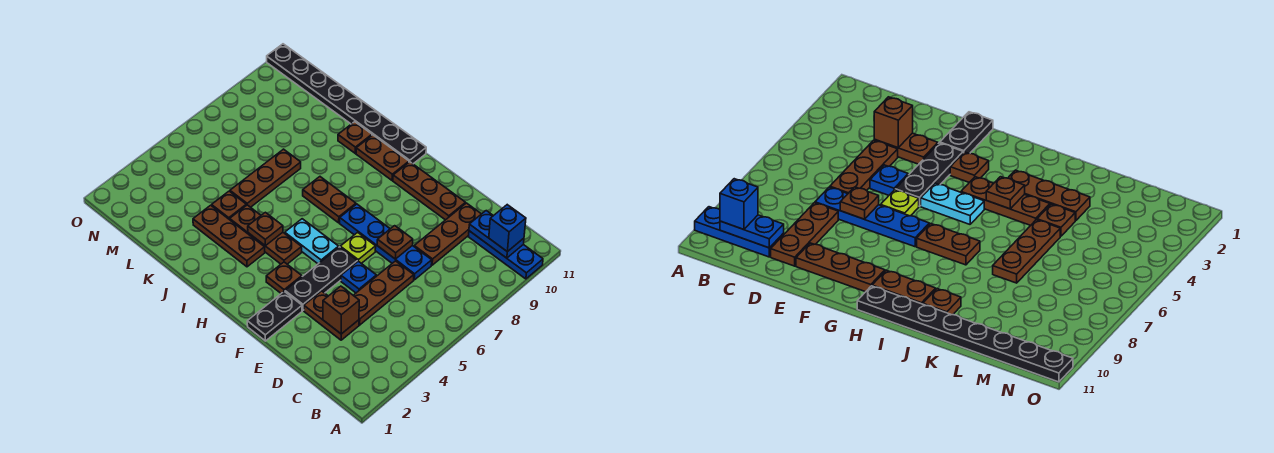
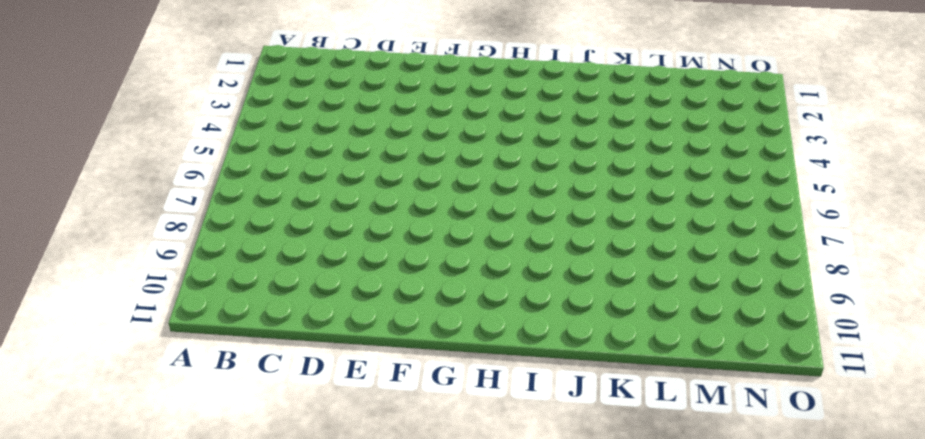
none -> blue plate A10:C10 level 1
none -> brown plate D3:E3 level 1
none -> brown plate D4:D6 level 1

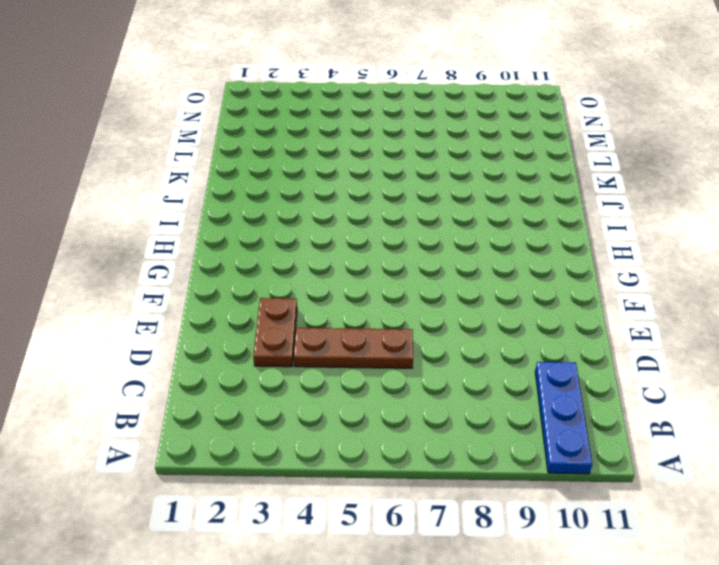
none -> blue plate D7:G7 level 1
none -> brown plate D8:D10 level 1
none -> blue plate E5 level 1

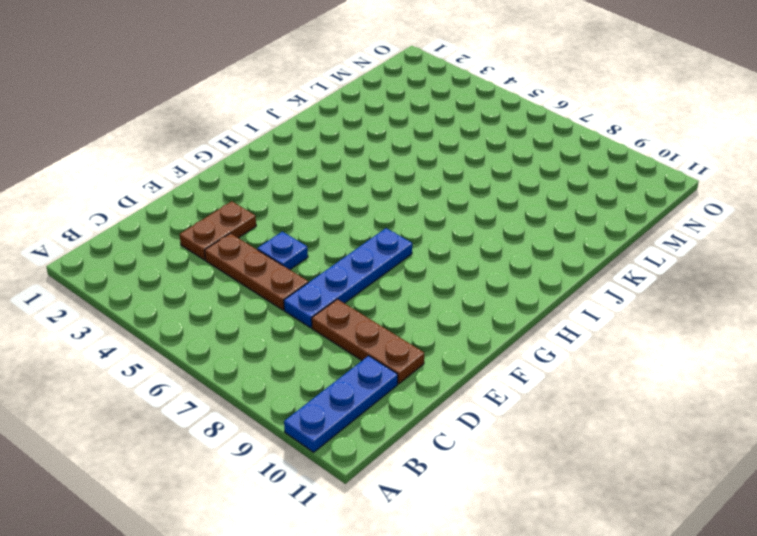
none -> brown plate E10:G10 level 1
none -> black plate F1:F2 level 1
none -> black plate F3:F5 level 1

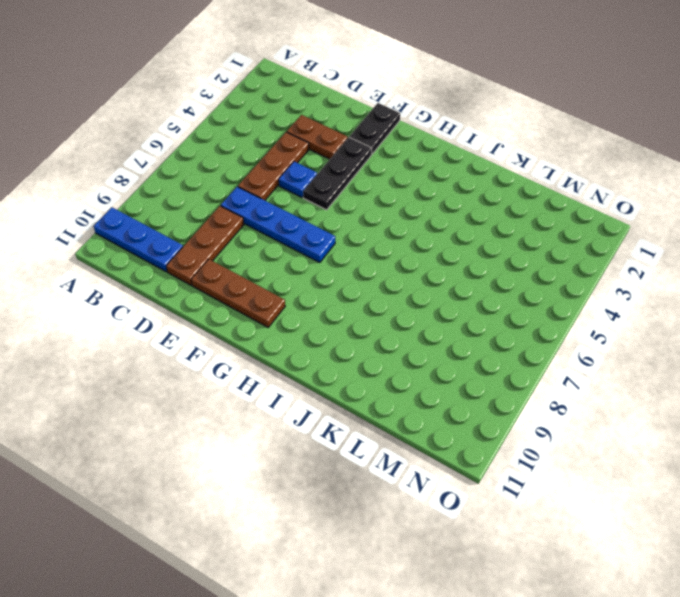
none -> lime plate F6 level 1
none -> brown plate G3 level 1
none -> cyan plate G5:H5 level 1

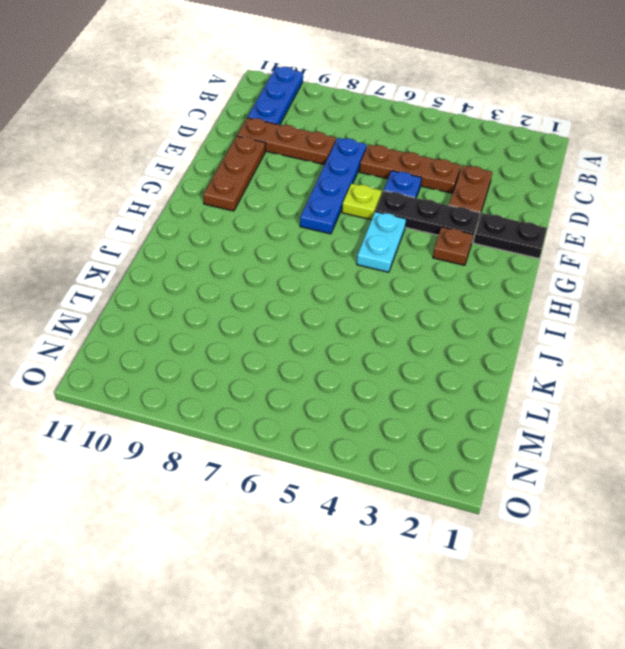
none -> brown plate H4:J4 level 1
none -> brown plate H7:I7 level 1
none -> brown plate H10:I10 level 1

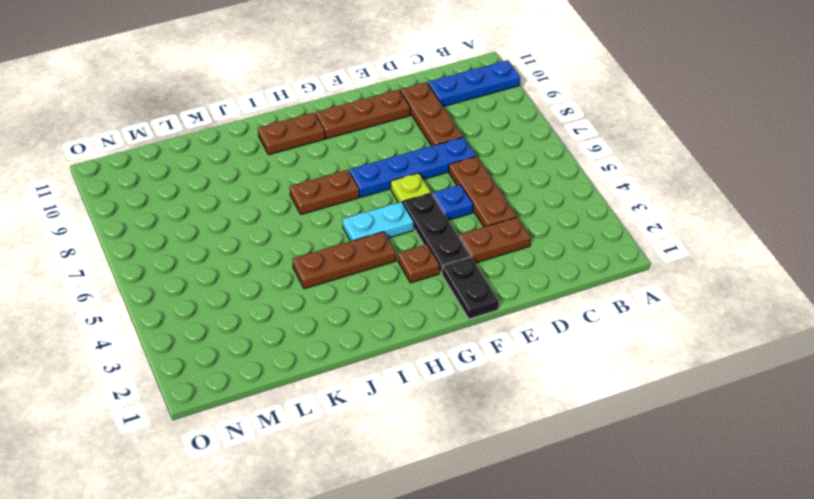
none -> black plate H11:O11 level 1
none -> brown plate I3:K3 level 1
none -> brown plate J10 level 1

